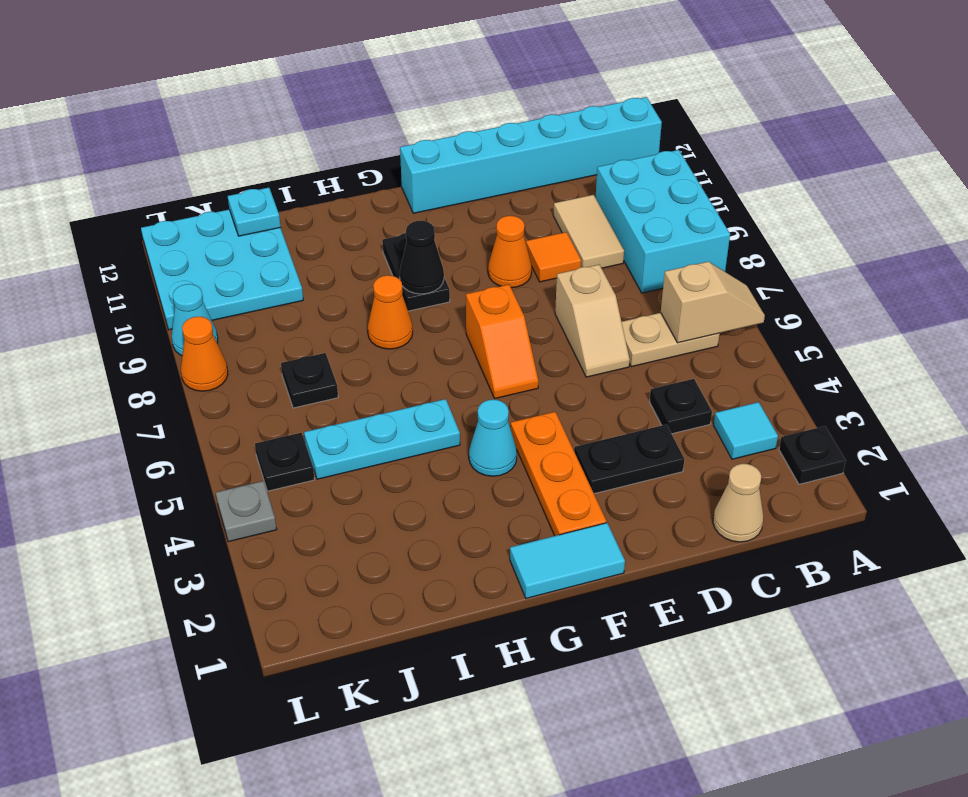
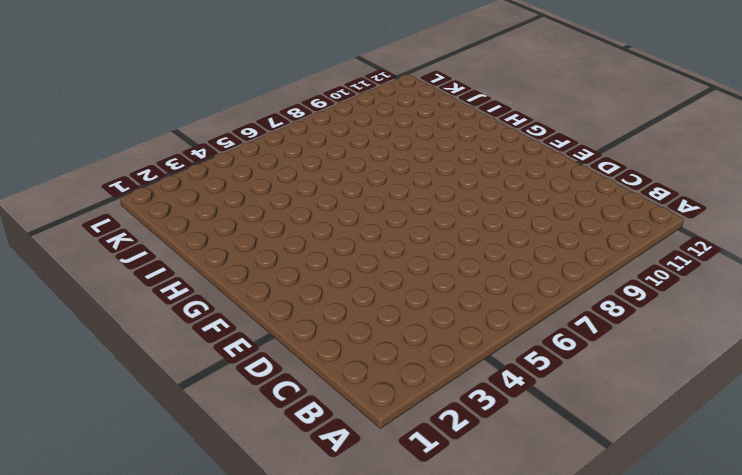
none -> black plate A2 level 1
none -> cyan brick A8:B10 level 1
none -> cyan brick A12:F12 level 1

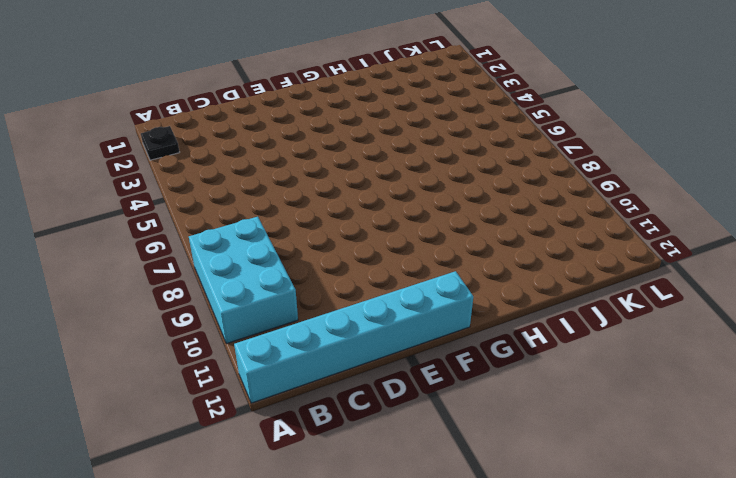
none -> cyan tile B3 level 1
none -> tan plate B6:C6 level 1
none -> tan cone C1 level 1

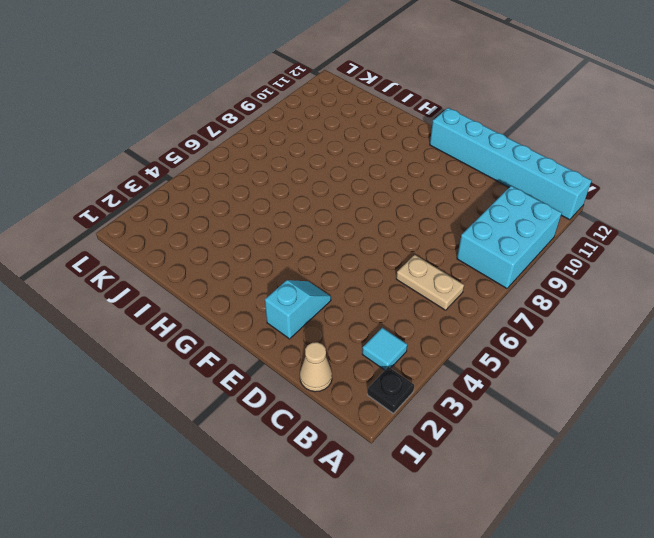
cyan slope E2:E3 level 1 top 2 -> black plate D3:E3 level 1
none -> black plate C4 level 1
none -> tan tile C9:C10 level 1
none -> tan slope D6:D7 level 1 top 7

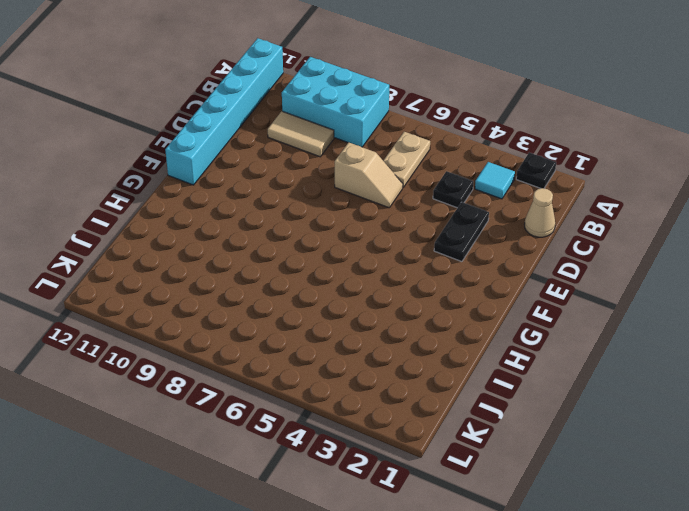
none -> orange tile D9 level 1
none -> orange cone E9 level 1
none -> cyan tile F1:G1 level 1

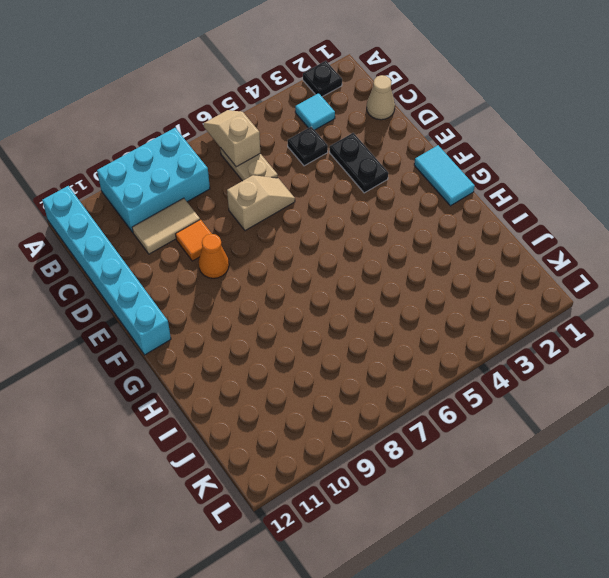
none -> orange plate F2:F4 level 1
none -> orange slope F6:F7 level 1 top 7
none -> cyan cone G4 level 1

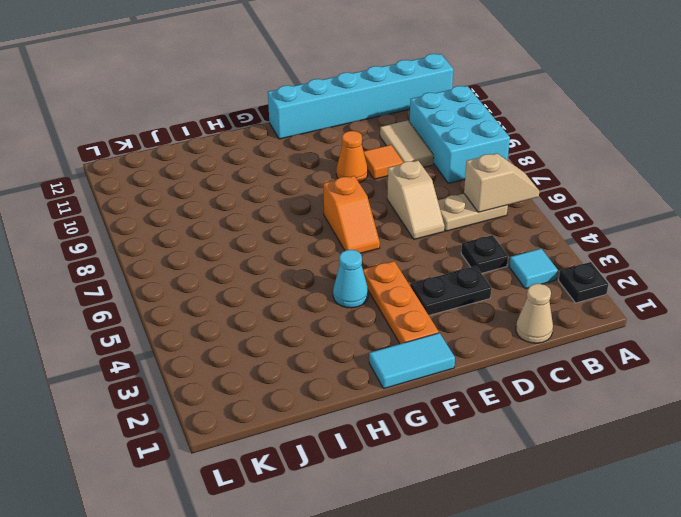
none -> black plate G9:G10 level 1
none -> cyan plate H5:J5 level 1
none -> orange cone H8 level 1

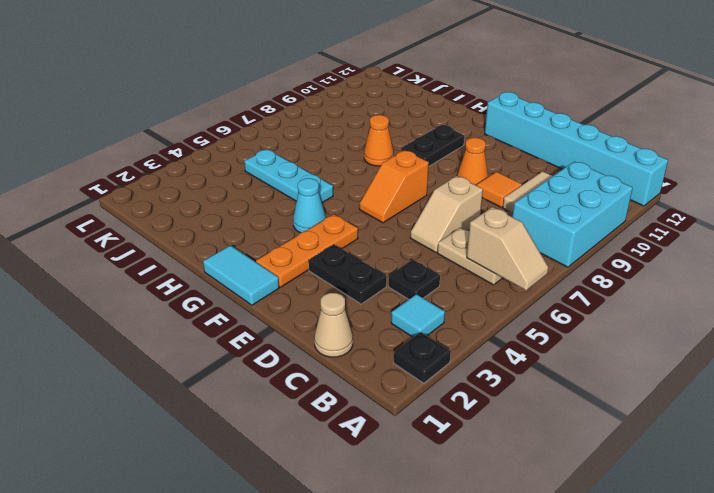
none -> black plate J7 level 1
none -> cyan plate J10:L12 level 1
none -> black plate K5 level 1

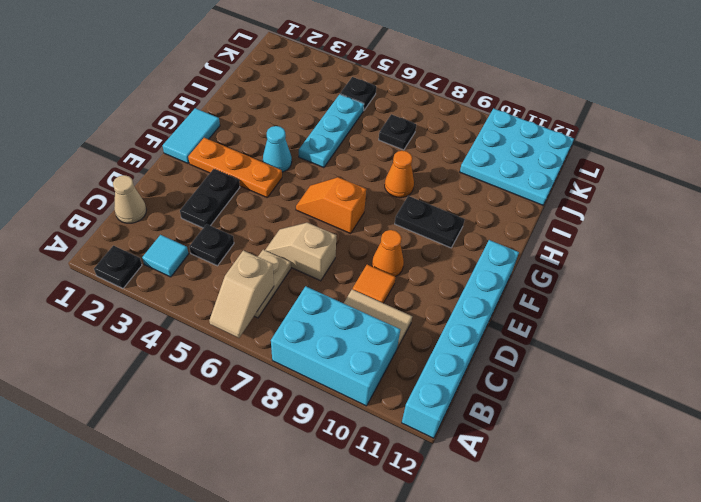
none -> grey plate L4 level 1
none -> orange cone L8 level 1
none -> cyan cone L9 level 1

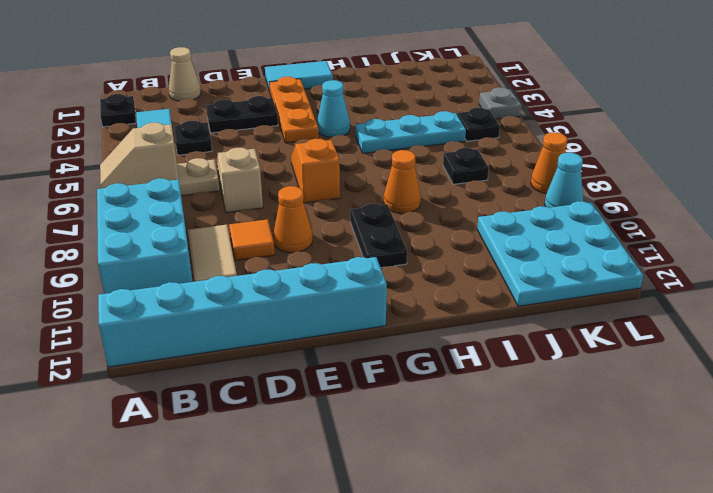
none -> black cone G9 level 2
none -> cyan plate J12 level 2

